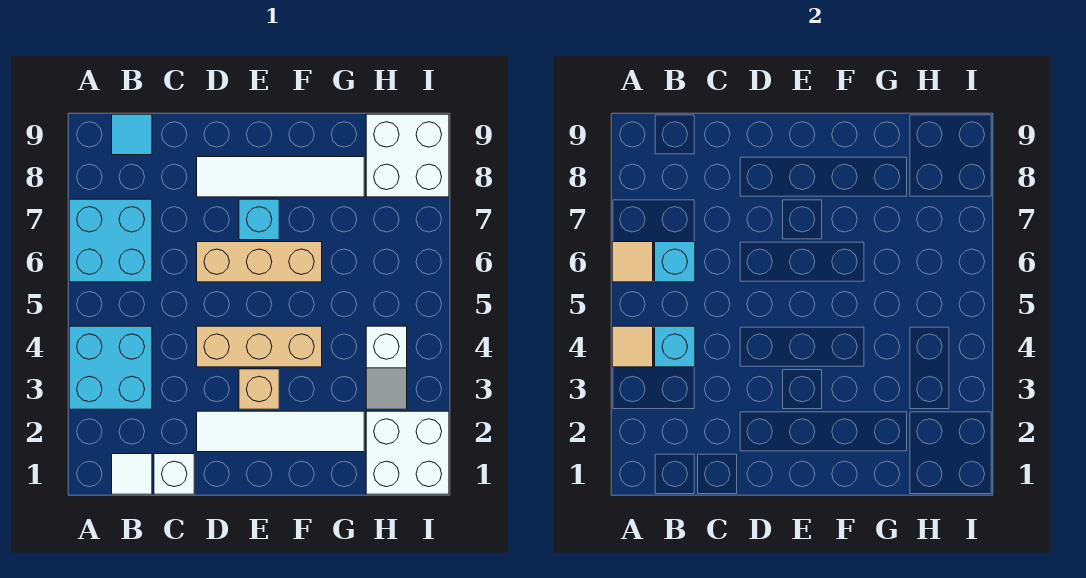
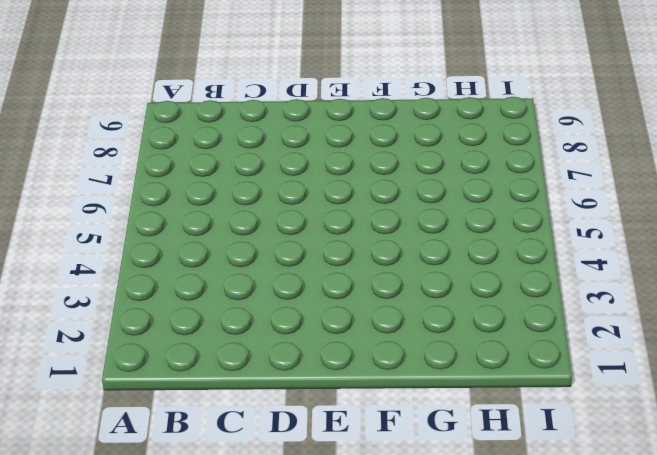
none -> cyan brick A3:B4 level 1
none -> cyan brick A6:B7 level 1
none -> white tile B1 level 1

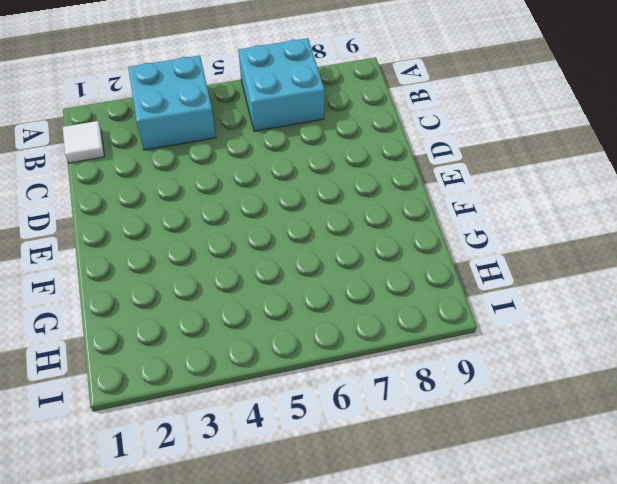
none -> cyan tile B9 level 1
none -> white brick C1 level 1
none -> white tile D2:G2 level 1

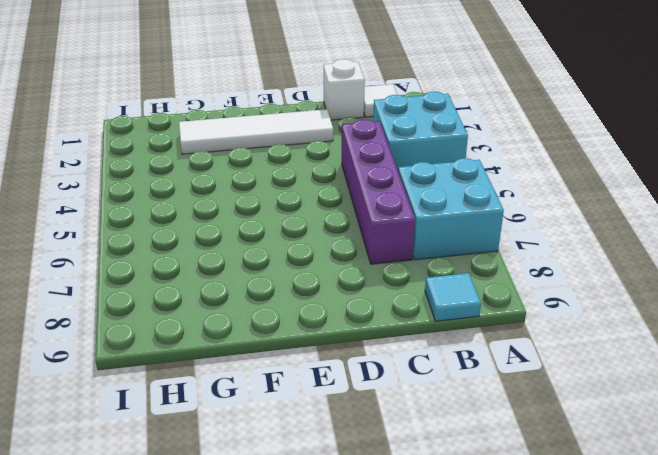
purple brick C4:C7 level 1 -> none
none -> tan brick D4:F4 level 1
none -> tan brick D6:F6 level 1
none -> white tile D8:G8 level 1

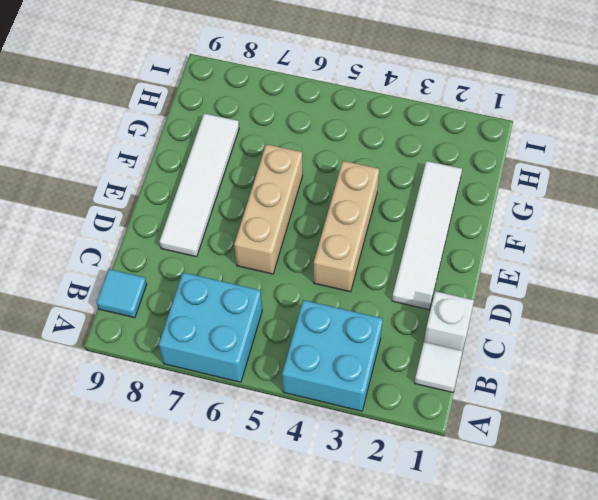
none -> tan brick E3 level 1
none -> cyan brick E7 level 1
none -> white brick H1:I2 level 1

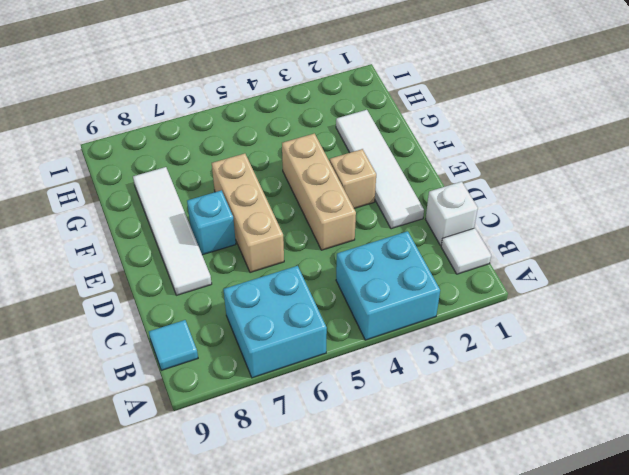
none -> white brick H1:I2 level 1
none -> white slope H3:H4 level 1 top 4
none -> white brick H8:I9 level 1

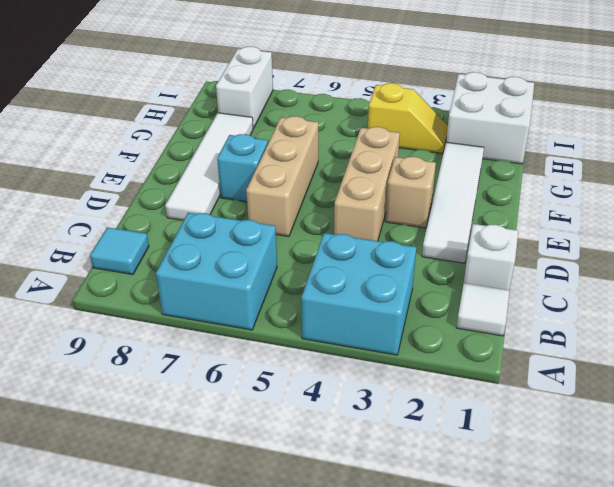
yellow slope H3:H4 level 1 top 4 -> white slope H3:H4 level 1 top 4
white brick H8:I8 level 1 -> white brick H8:I9 level 1
none -> tan tile A4 level 2
none -> tan tile A6 level 2
none -> cyan brick B4 level 2

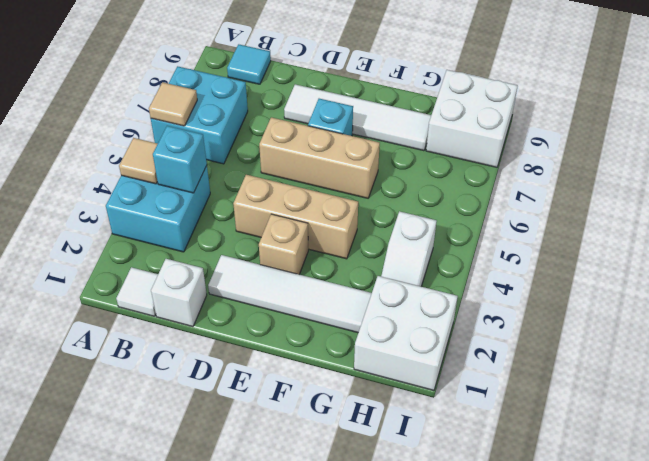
none -> cyan brick B6 level 2

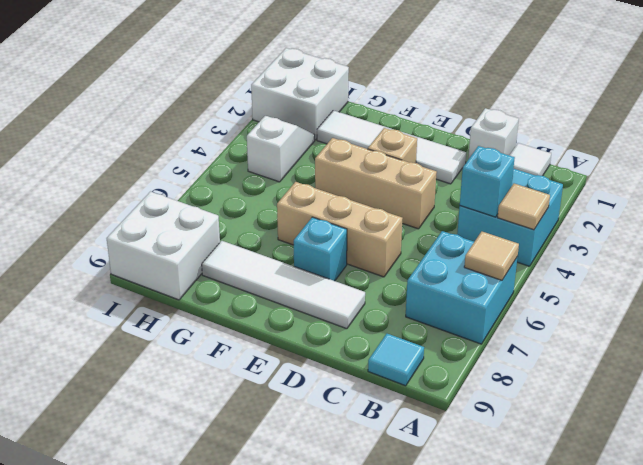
none -> cyan brick B6 level 2

